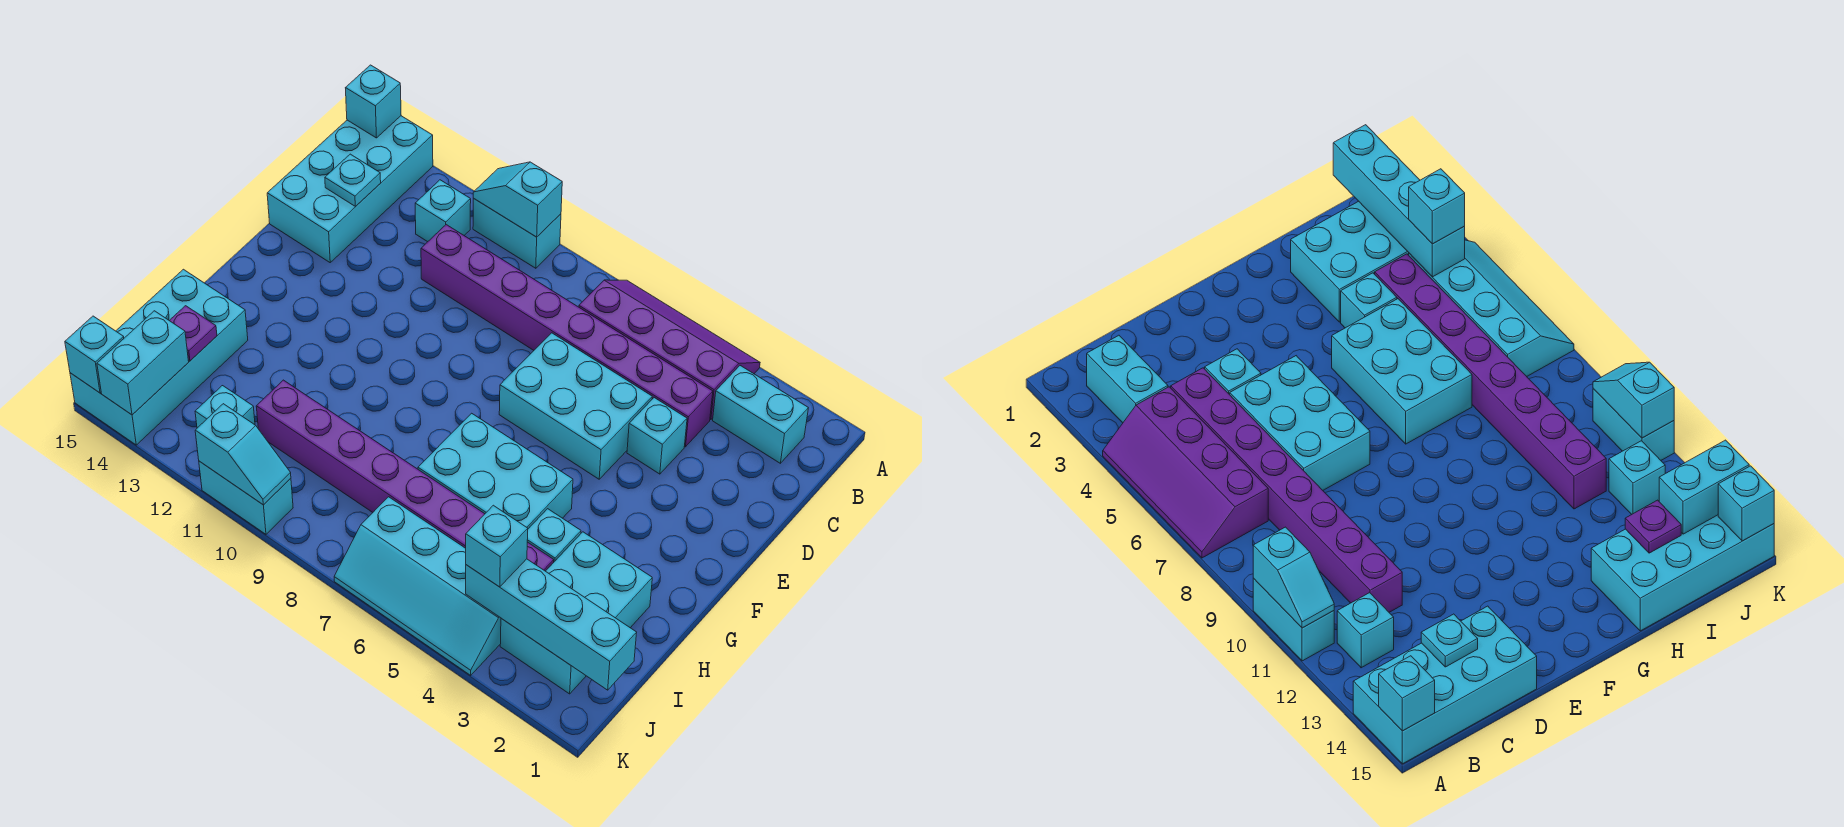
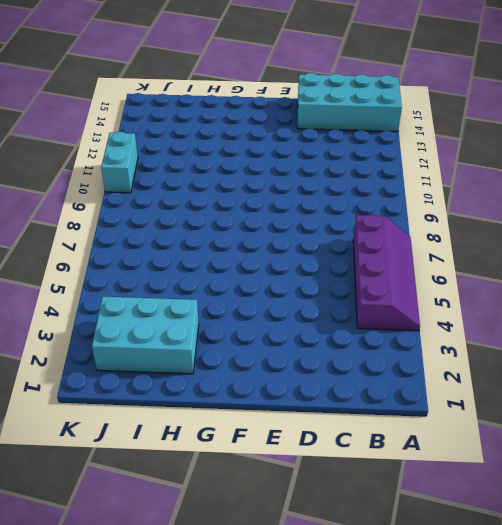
none -> cyan brick A10:A11 level 1
none -> cyan brick B2:B3 level 1
none -> cyan brick B12 level 1

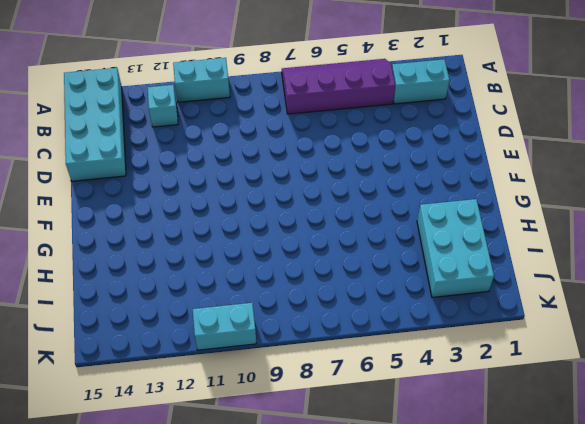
none -> purple brick C4:C11 level 1
none -> cyan brick D4 level 1
none -> cyan brick D5:E7 level 1

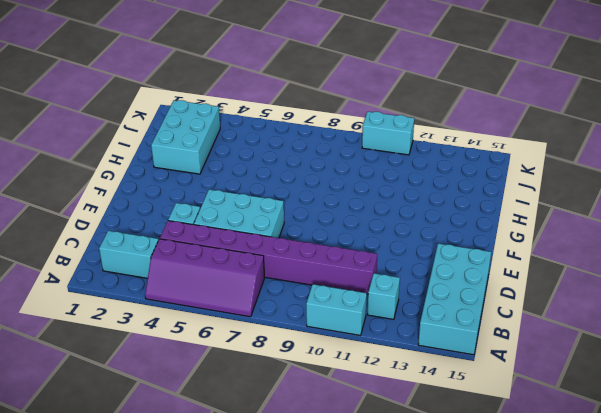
none -> cyan brick G5:H7 level 1
none -> cyan brick H4 level 1
none -> cyan brick H14:K15 level 1

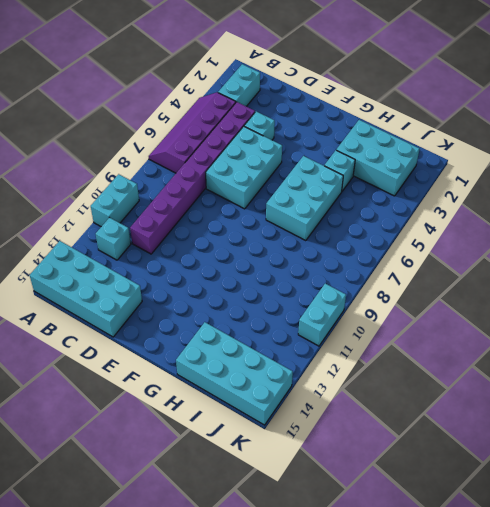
none -> purple brick I4:I11 level 1
none -> cyan slope J4:K7 level 1 top J
none -> cyan brick J12 level 1

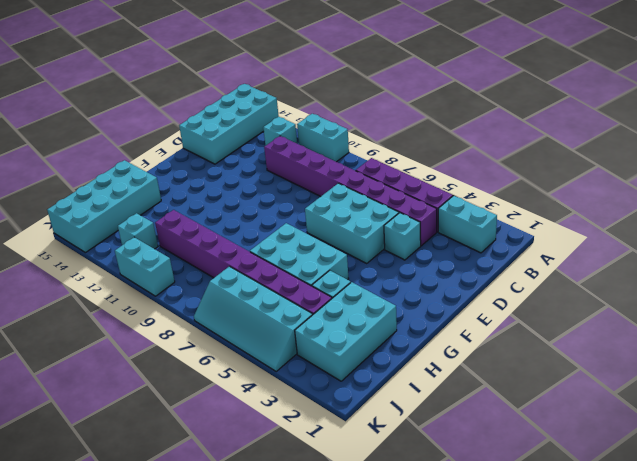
none -> cyan slope A10:A11 level 2 top 10
none -> cyan brick A15 level 2
none -> cyan plate C14 level 2

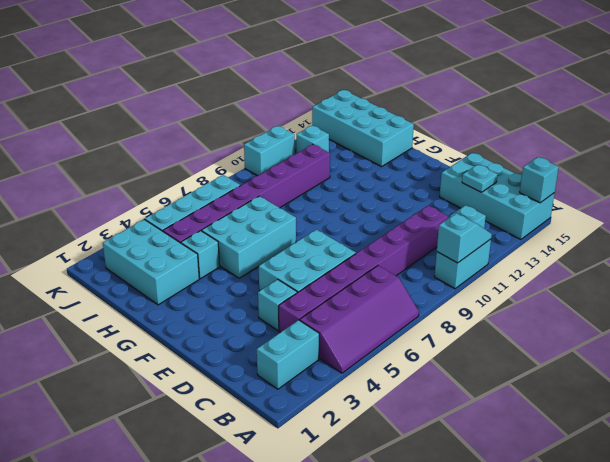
none -> purple plate I14 level 2
none -> cyan brick J1:J4 level 2
none -> cyan brick J14:K14 level 2

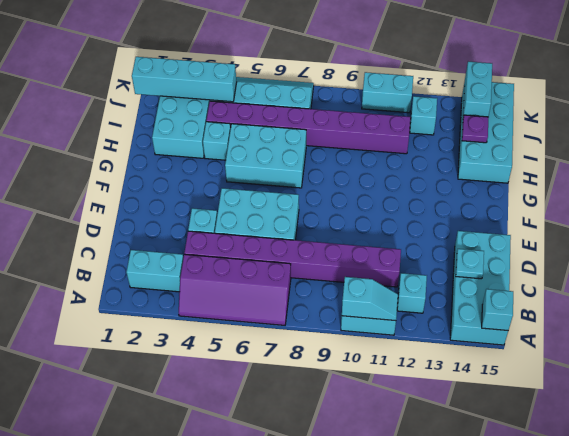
none -> cyan slope K10:K11 level 2 top 11
none -> cyan brick K15 level 2
none -> cyan brick J4 level 3

